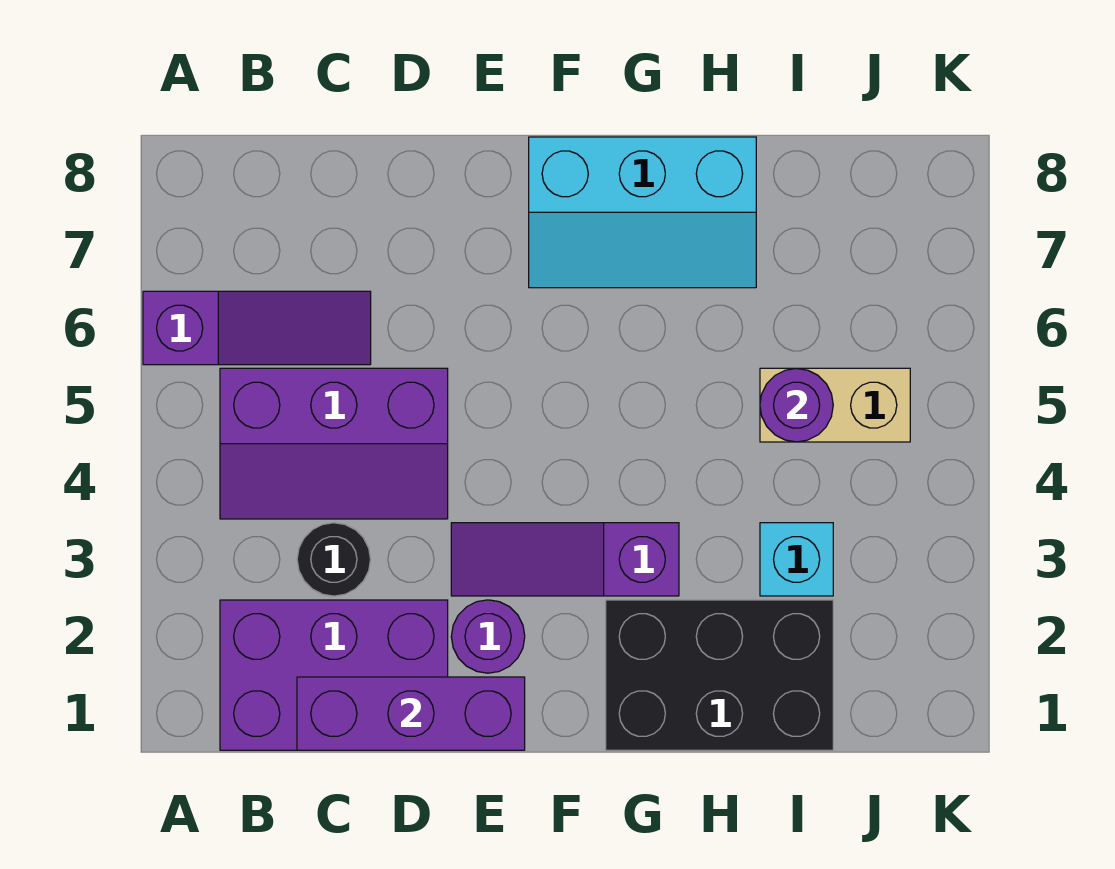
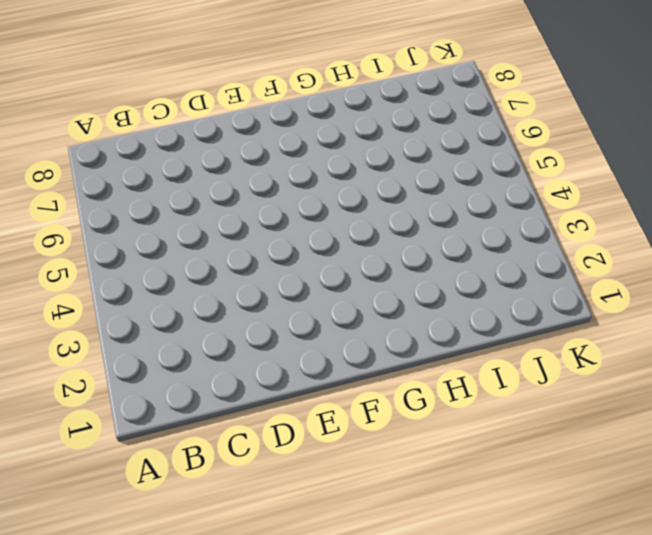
none -> purple slope A6:C6 level 1 top A
none -> purple brick B1:D2 level 1
none -> purple slope B4:D5 level 1 top 5

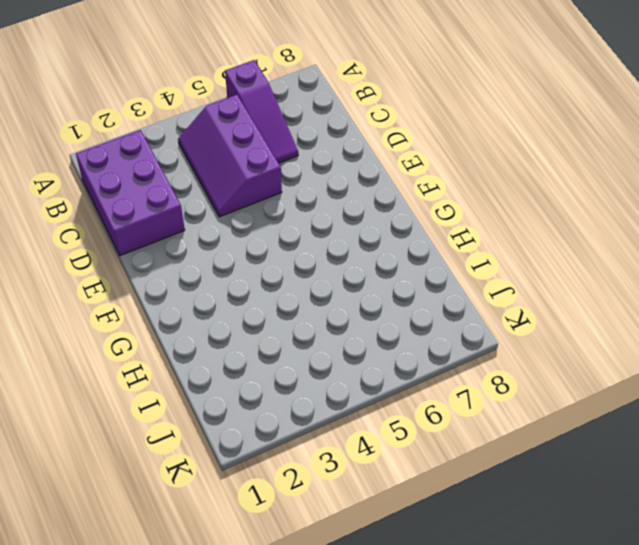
none -> black round brick C3 level 1
none -> purple round brick E2 level 1
none -> purple slope E3:G3 level 1 top G

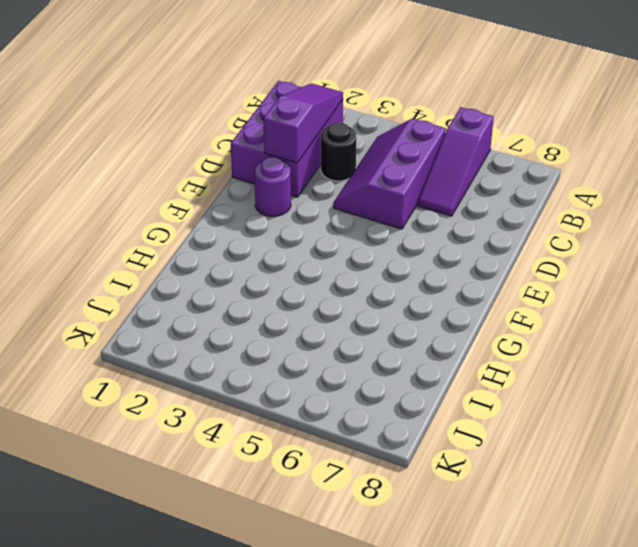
purple slope B2:D2 level 2 top D -> purple slope E3:G3 level 1 top G
none -> cyan slope F7:H8 level 1 top 8
none -> black brick G1:I2 level 1
none -> cyan brick I3 level 1

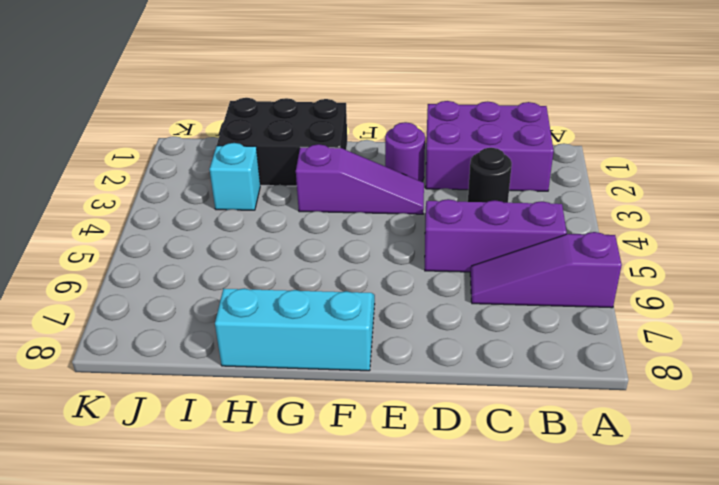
none -> tan brick I5:J5 level 1
none -> purple brick C1:E1 level 2
none -> purple round brick I5 level 2

